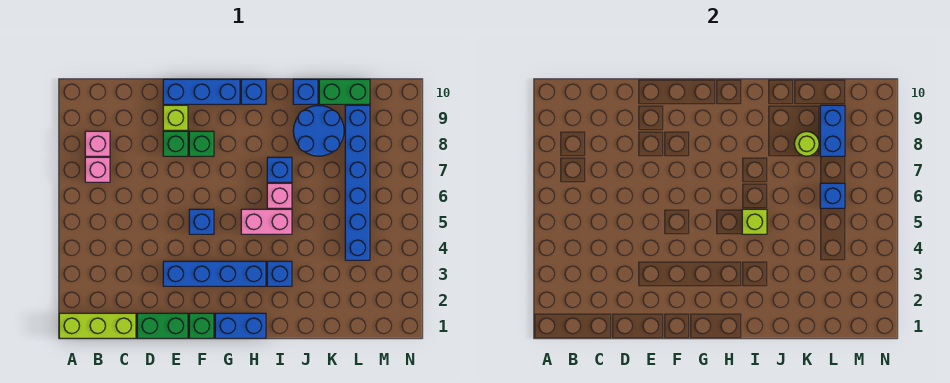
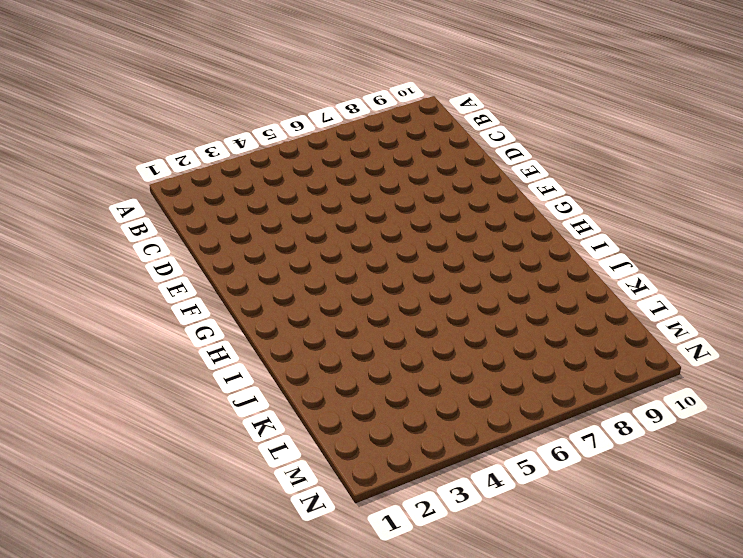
none -> lime brick A1:C1 level 1
none -> pink brick B7 level 1
none -> pink brick B8 level 1

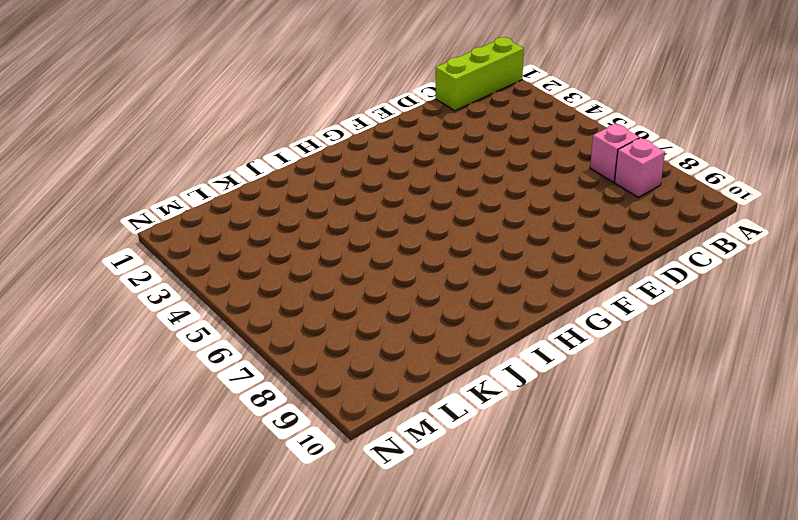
none -> green brick D1:E1 level 1
none -> blue brick E3:H3 level 1
none -> green brick E8 level 1

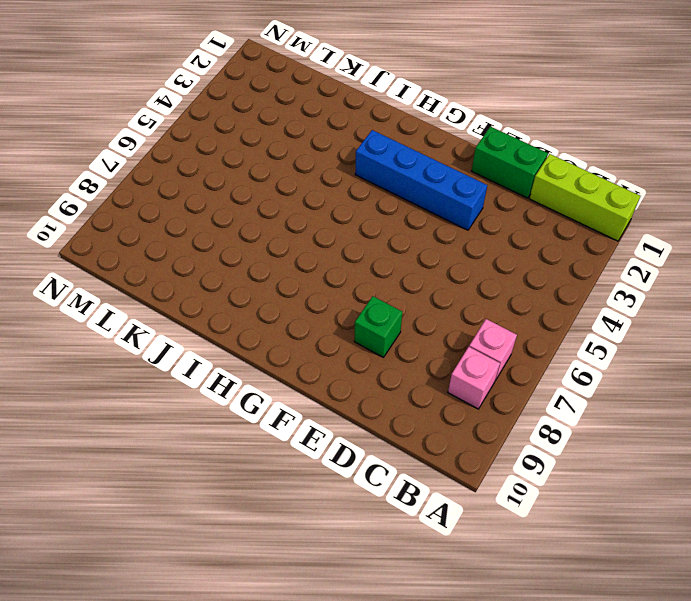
none -> lime brick E9 level 1
none -> blue brick E10:G10 level 1
none -> green brick F1 level 1

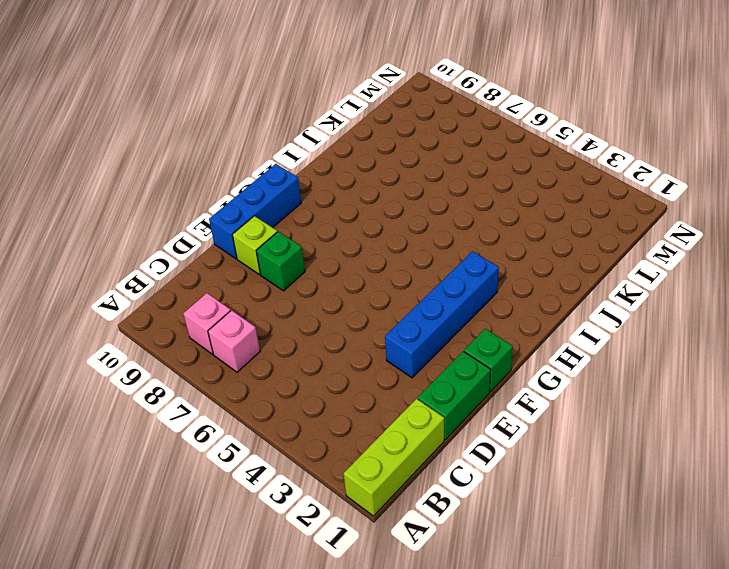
none -> blue brick F5 level 1
none -> green brick F8 level 1
none -> blue brick G1:H1 level 1

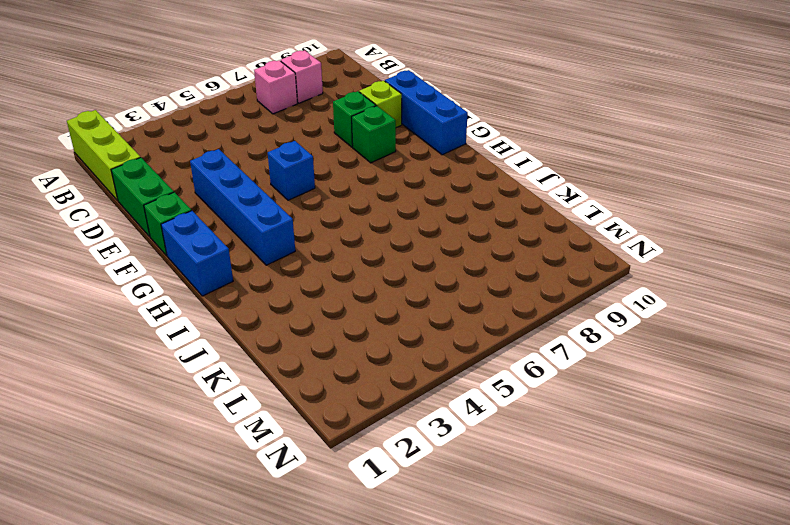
none -> pink brick H5:I5 level 1
none -> blue brick H10 level 1
none -> blue brick I3 level 1

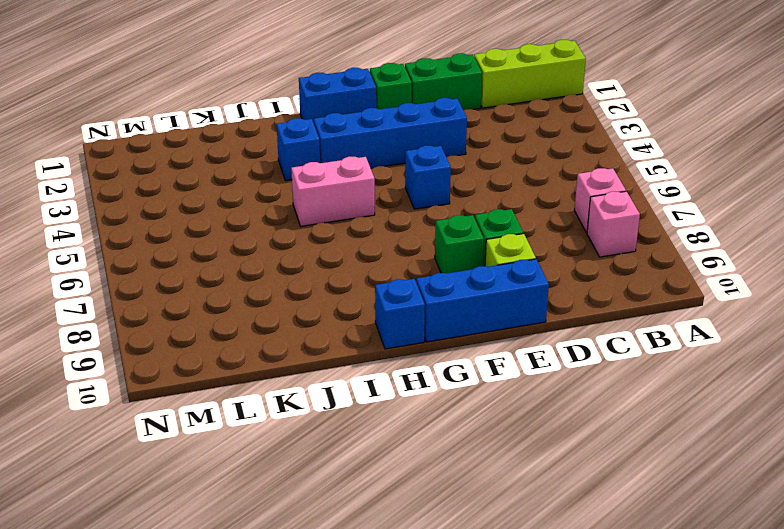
none -> pink brick I6 level 1
none -> blue brick I7 level 1
none -> blue round brick J8:K9 level 1

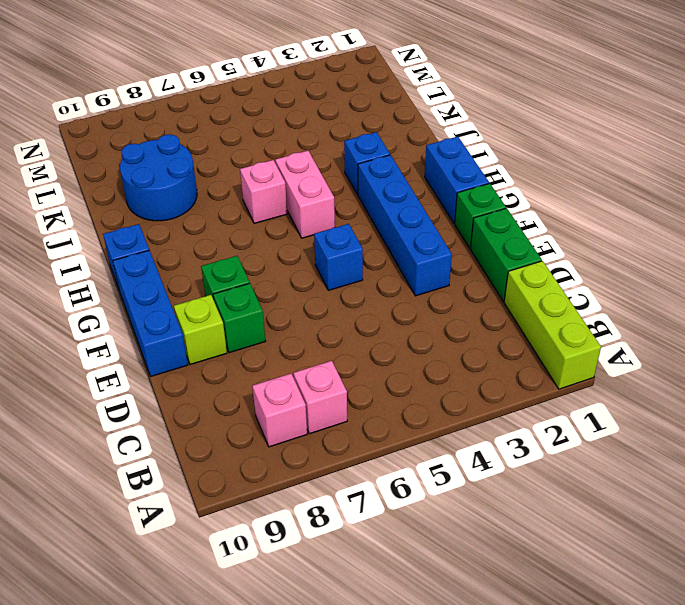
none -> blue brick I7 level 1
none -> blue brick J10 level 1
none -> green brick K10:L10 level 1

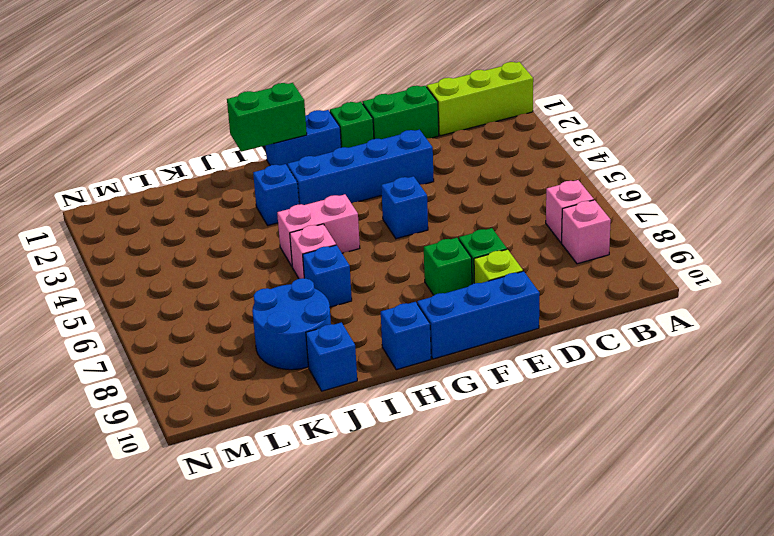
green brick H1:I1 level 2 -> green brick K10:L10 level 1
none -> blue brick L4:L9 level 1
none -> lime brick I5 level 2
none -> lime round brick K8 level 2

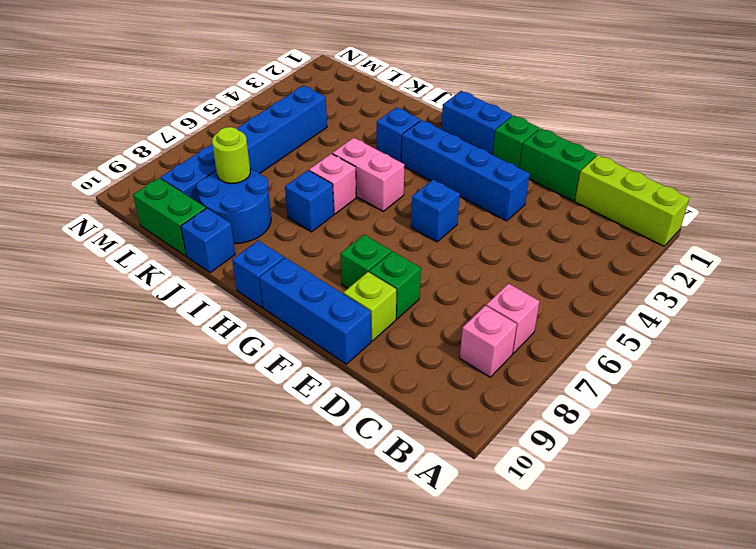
none -> lime brick I5 level 2
none -> blue brick L6 level 2
none -> blue brick L8:L9 level 2

